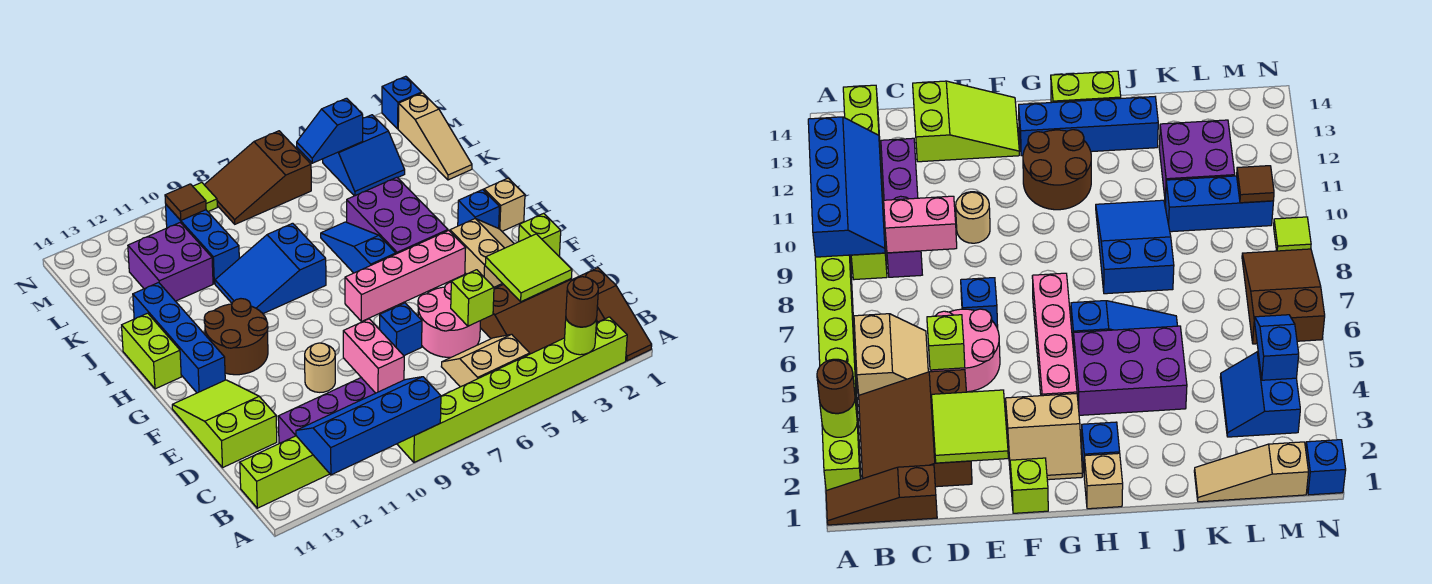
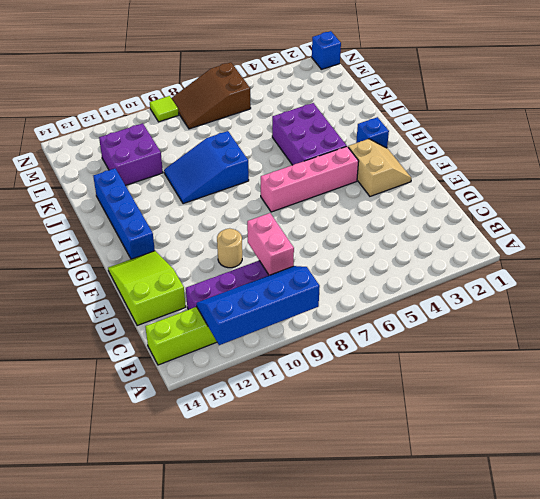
none -> brown slope A1:C1 level 1 top C
none -> lime brick A2:A9 level 1
none -> brown slope B2:D4 level 1 top D
none -> tan slope B5:C6 level 1 top B

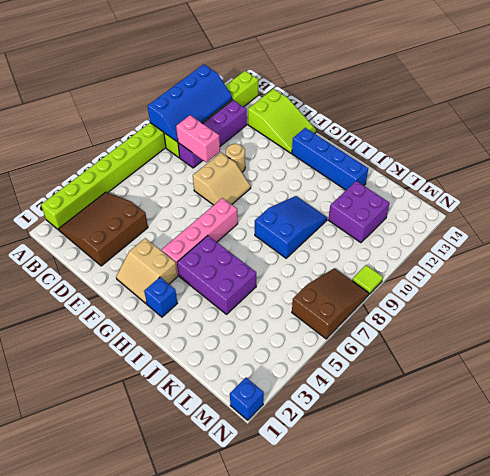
tan slope E8:F9 level 1 top E -> tan slope B5:C6 level 1 top B
none -> brown slope A1:C1 level 1 top C
none -> pink round brick D5:E6 level 1
none -> blue brick E7 level 1
none -> lime brick F1 level 1

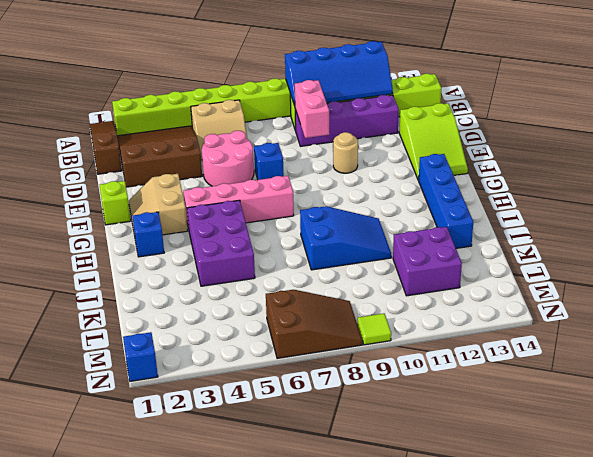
none -> brown round brick G11:H12 level 1
none -> tan brick H1 level 1
none -> blue slope H6:J6 level 1 top H
none -> lime brick H14:I14 level 1

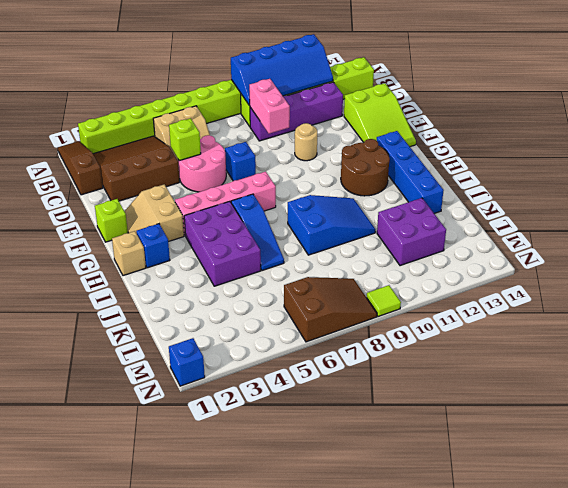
none -> lime brick H14:I14 level 1
none -> tan slope K1:M1 level 1 top M
none -> blue brick K10:M10 level 1
none -> blue slope L3:M4 level 1 top M

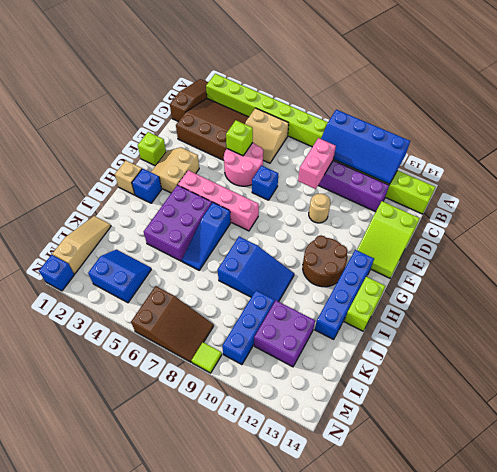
none -> lime round brick A3 level 2
none -> lime tile D2:E3 level 2
none -> blue slope M4:M5 level 2 top 4
none -> brown tile M10 level 2

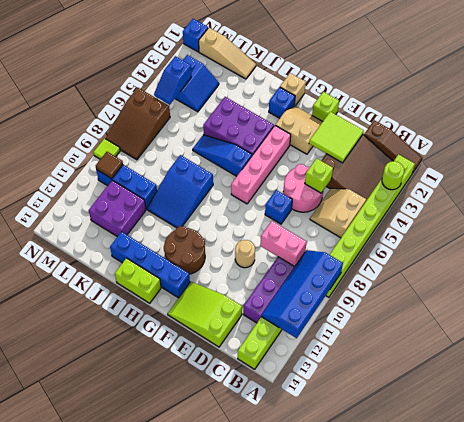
none -> brown round brick A3 level 3

